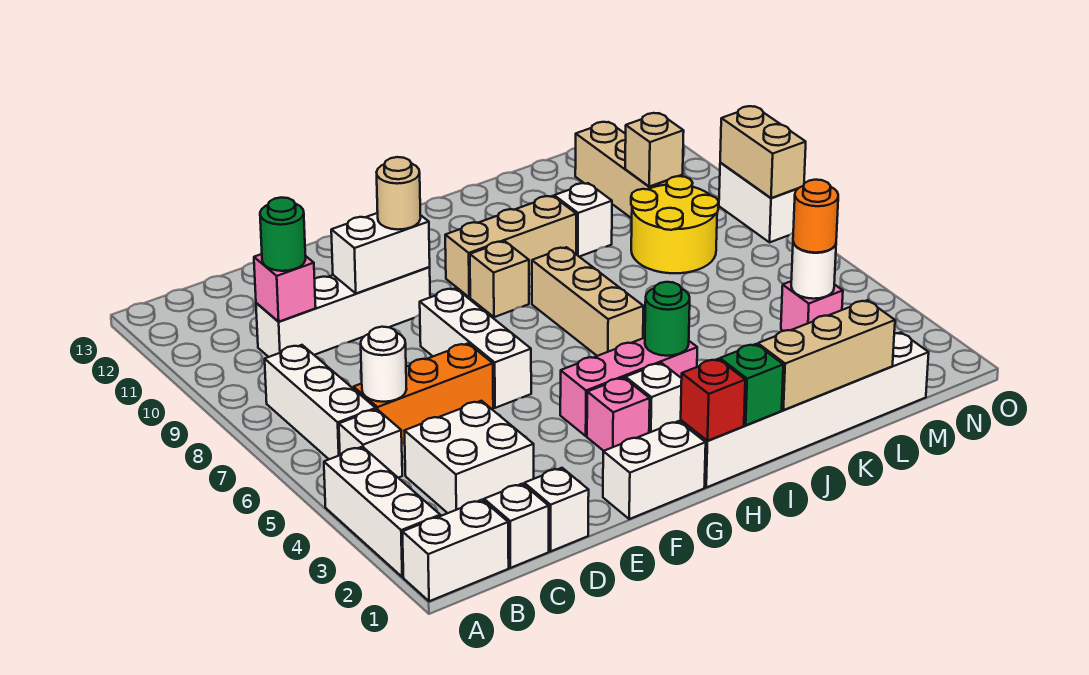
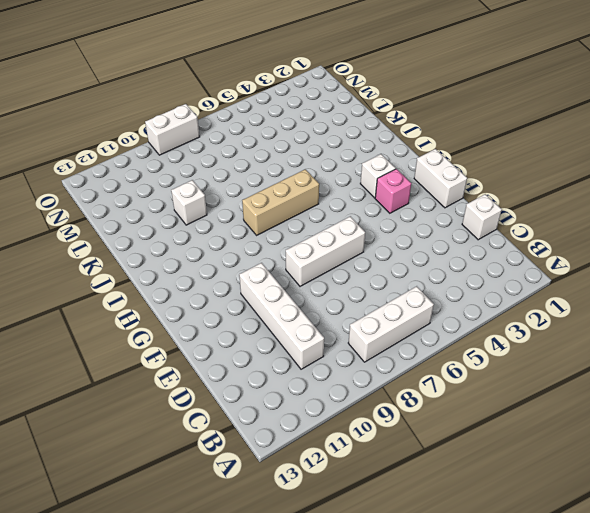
none -> white brick A1:B1 level 1
none -> white brick A2:A4 level 1
none -> white brick B5 level 1
none -> white brick C1 level 1

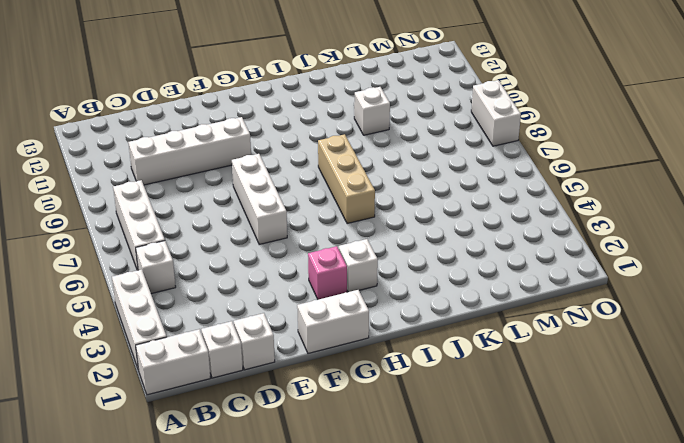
none -> white brick C3:D4 level 1
none -> orange brick C6:E6 level 1
none -> pink brick G4:I4 level 1
none -> white brick H1:M1 level 1

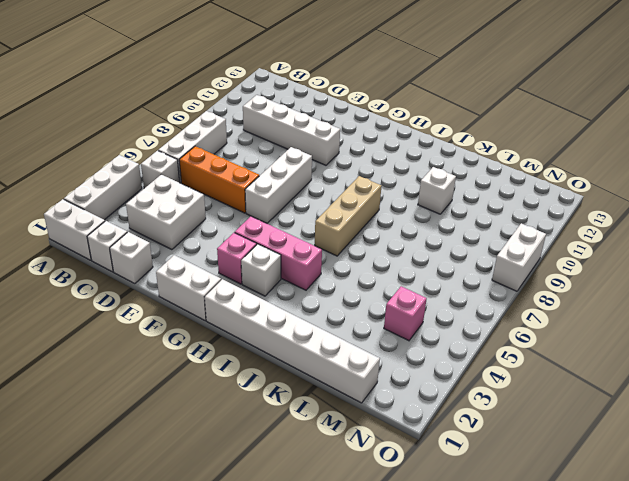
none -> tan brick H9 level 1
none -> tan brick H10:J10 level 1
none -> yellow round brick L8:M9 level 1
none -> tan brick M10:M12 level 1

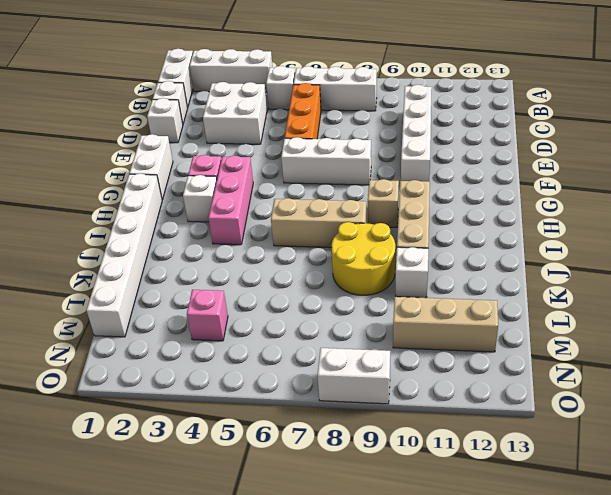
yellow round brick J8:K9 level 1 -> yellow round brick L8:M9 level 1
none -> white round brick C6 level 2
none -> pink brick C10 level 2
none -> white brick E10:F10 level 2
none -> red brick H1 level 2

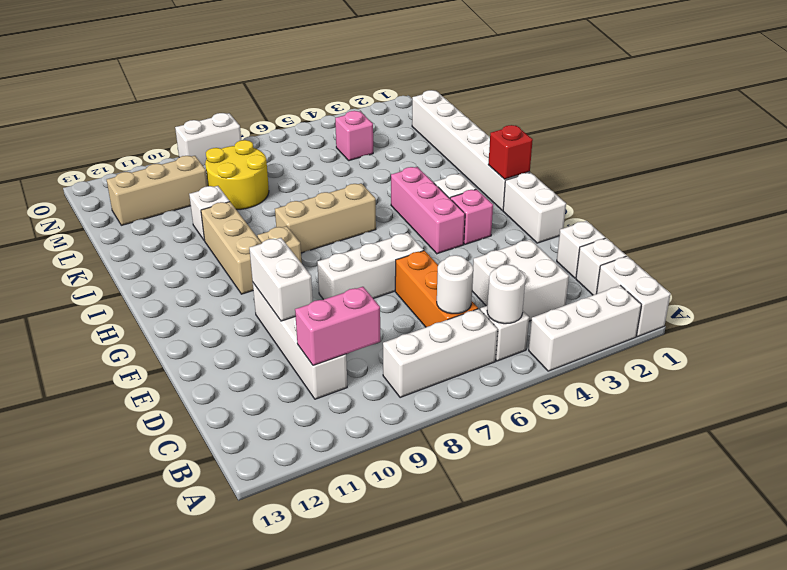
white round brick B5 level 2 -> white round brick M4 level 2
pink brick C9:C10 level 2 -> pink brick C10 level 2
none -> green brick I1 level 2
none -> green round brick I4 level 2
none -> tan brick J1:L1 level 2
none -> tan brick M10 level 2

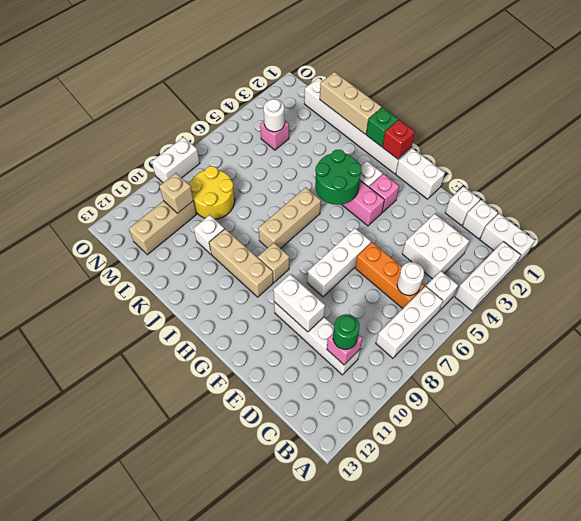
green round brick H4:I5 level 2 -> green round brick I4 level 2
none -> tan brick O8:O9 level 2
none -> tan round brick F10 level 3
none -> orange round brick M4 level 3

